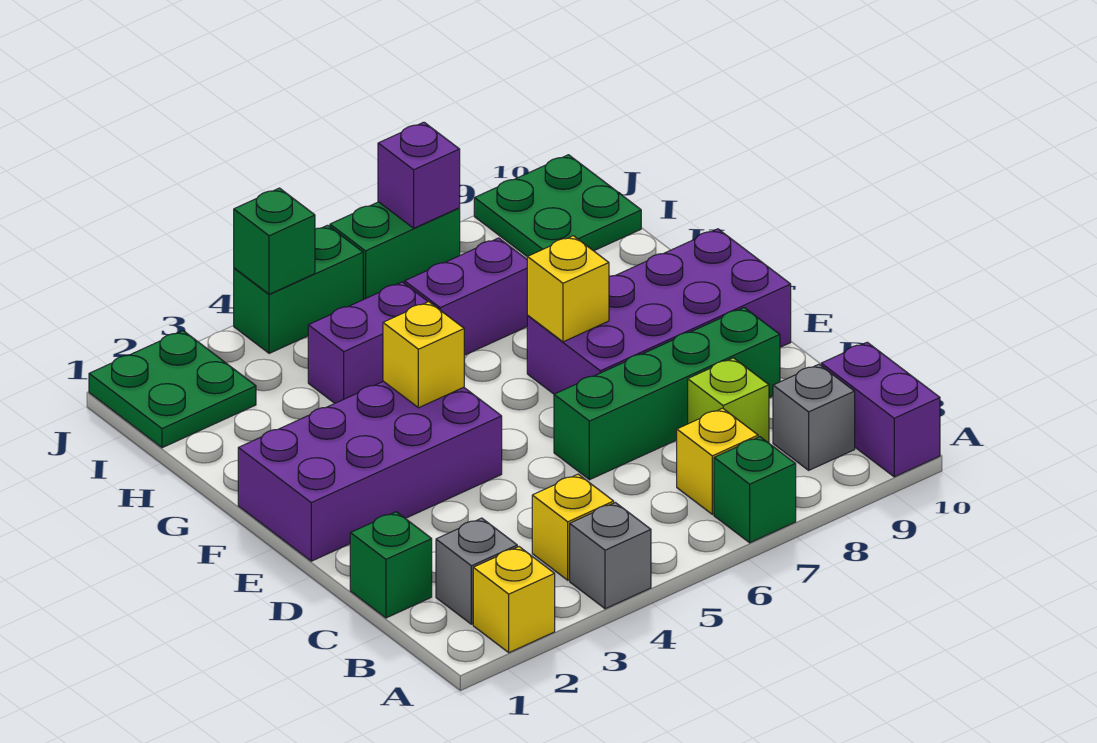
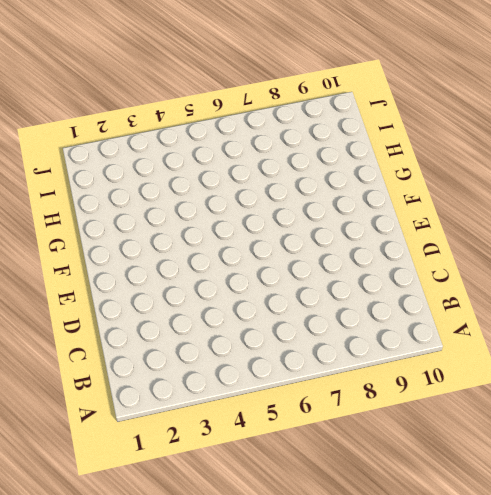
none -> yellow brick A2 level 1
none -> grey brick A4 level 1
none -> green brick A7 level 1

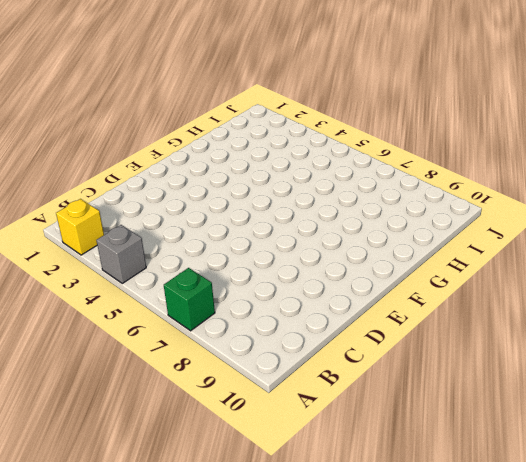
none -> purple brick A10:B10 level 1
none -> grey brick B2 level 1
none -> yellow brick B4 level 1

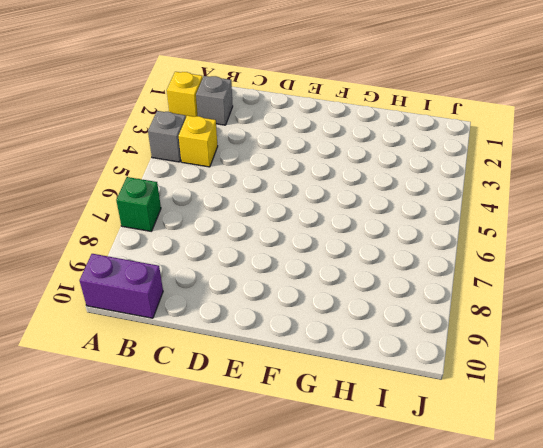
none -> yellow brick B7 level 1
none -> grey brick B9 level 1
none -> green brick C1 level 1

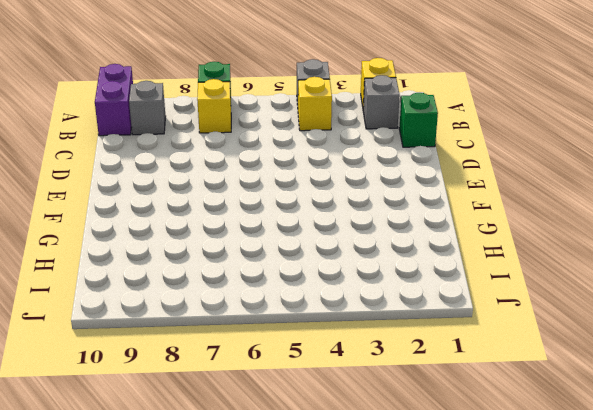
none -> lime brick C8 level 1
none -> green brick D6:D9 level 1
none -> purple brick E1:F4 level 1

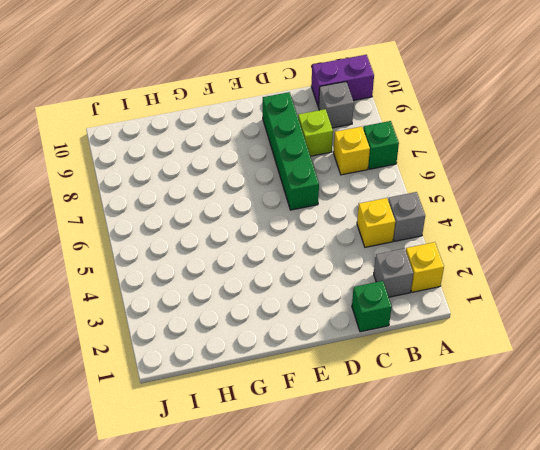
none -> purple brick E1:F4 level 1
none -> purple brick E7:F10 level 1
none -> purple brick H4:H5 level 1

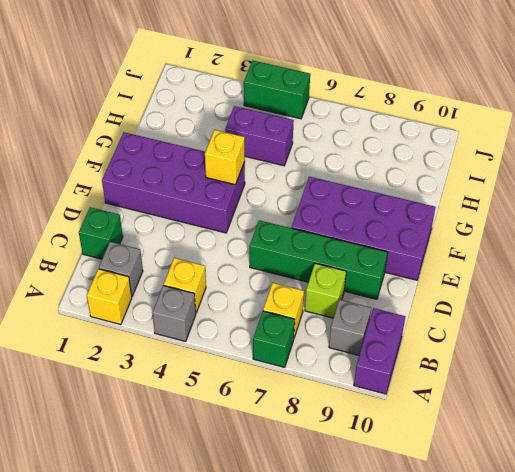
none -> purple brick H6:H7 level 1
none -> green plate I1:J2 level 1
none -> green plate I9:J10 level 1

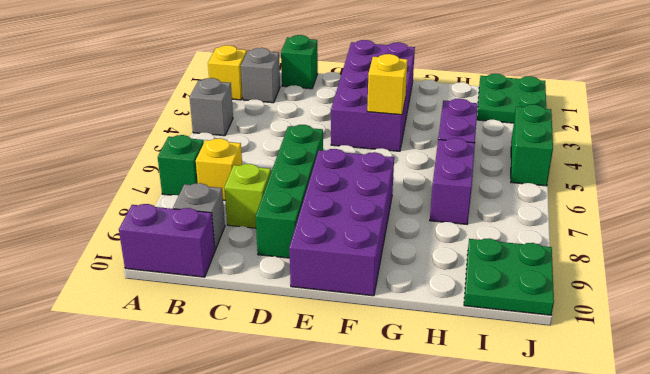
none -> yellow brick B4 level 1
none -> green brick J6:J7 level 1
none -> yellow brick F7 level 2

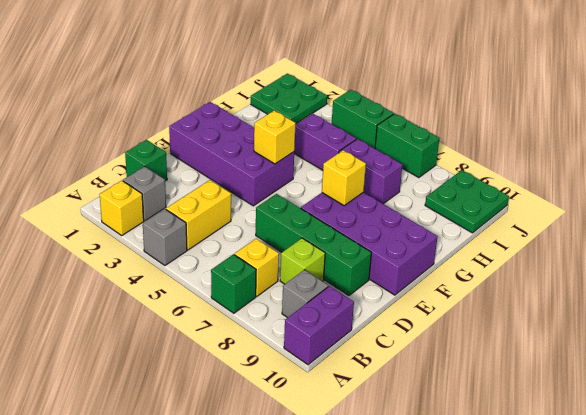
yellow brick B4:C4 level 1 -> yellow brick B4 level 1
none -> green brick J4 level 2
none -> purple brick J7 level 2

